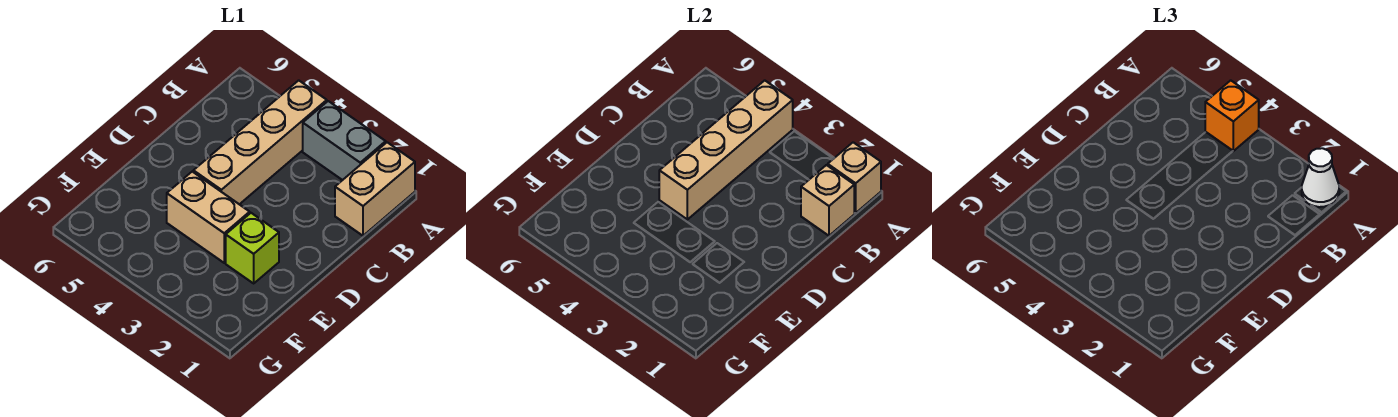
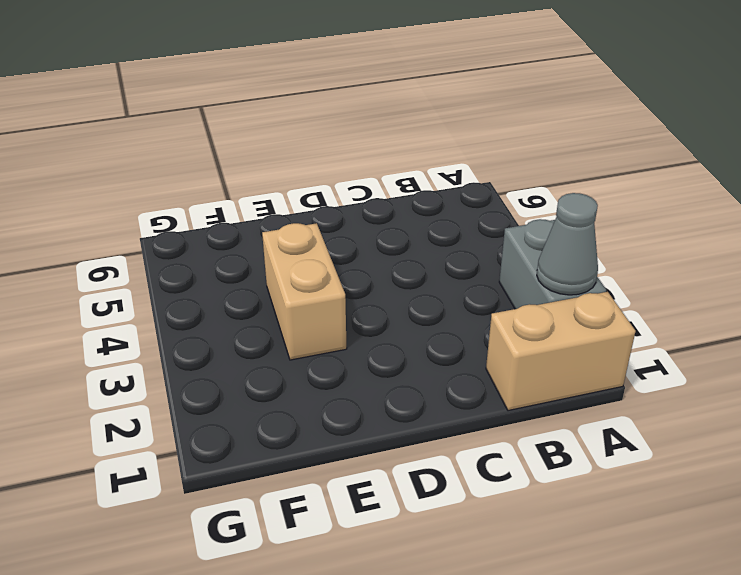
grey cone A2 level 2 -> none
none -> tan brick A4:D4 level 1
none -> lime brick E2 level 1

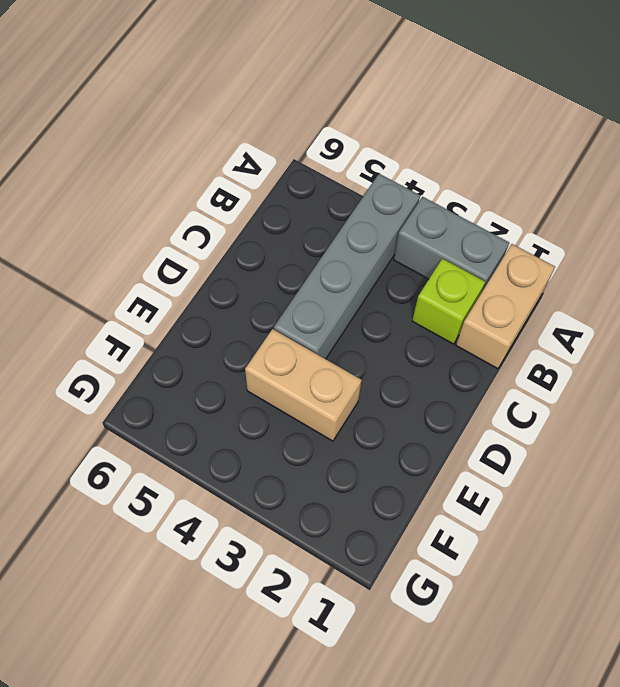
grey brick A4:D4 level 1 -> tan brick A4:D4 level 1
lime brick B2 level 1 -> lime brick E2 level 1
none -> tan brick A1 level 2
none -> tan brick A4:D4 level 2

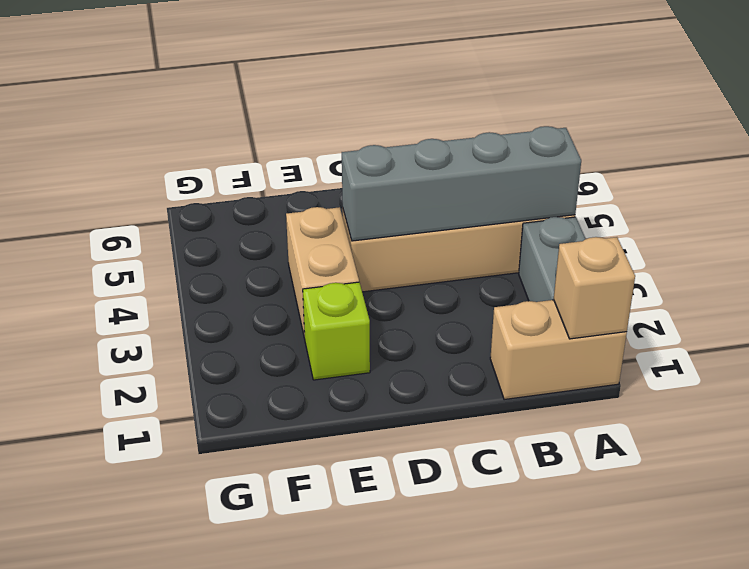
grey brick A4:D4 level 2 -> tan brick A4:D4 level 2
none -> tan brick B1 level 2
none -> white cone A1 level 3

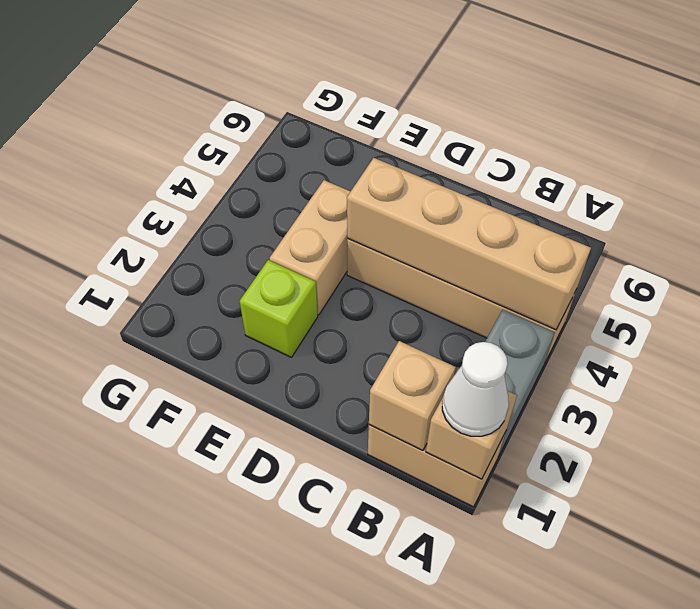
none -> orange brick A4 level 3

